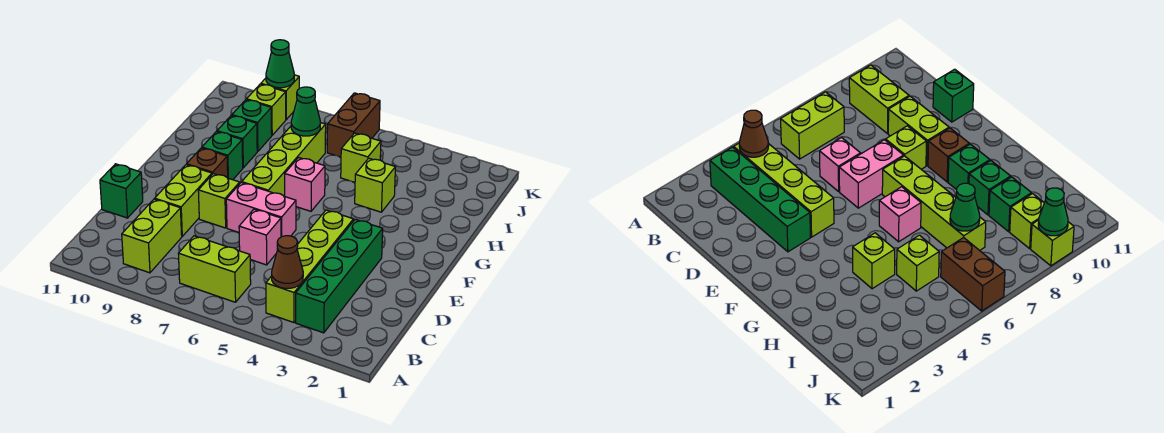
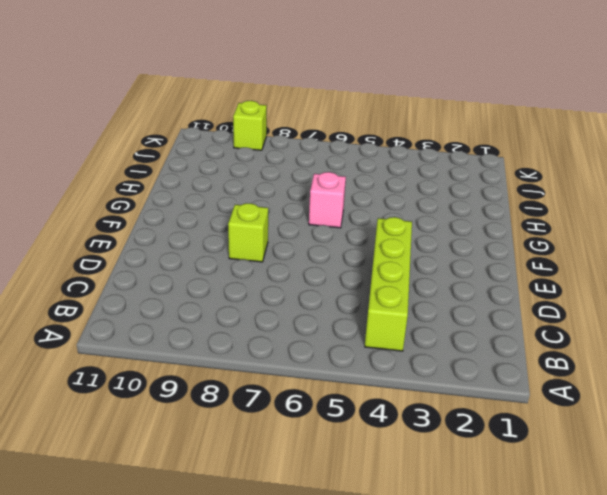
none -> green brick B3:E3 level 1
none -> lime brick B6:B7 level 1
none -> lime brick B9:C9 level 1

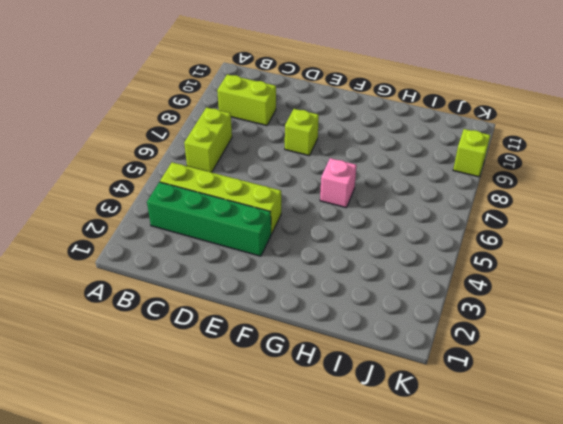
none -> pink brick D6 level 1
none -> lime brick D9:E9 level 1
none -> green brick D11 level 1

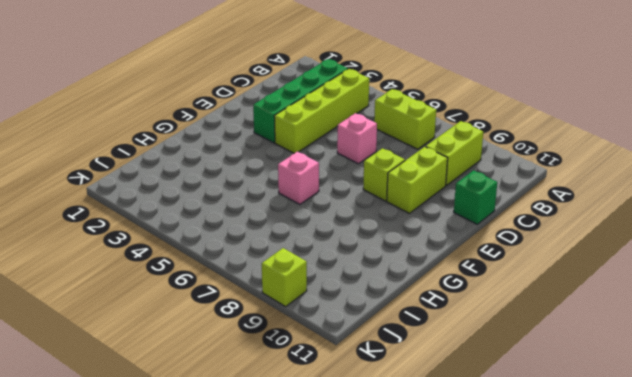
none -> pink brick E6:E7 level 1
none -> lime brick F7:I7 level 1
none -> brown brick F9 level 1

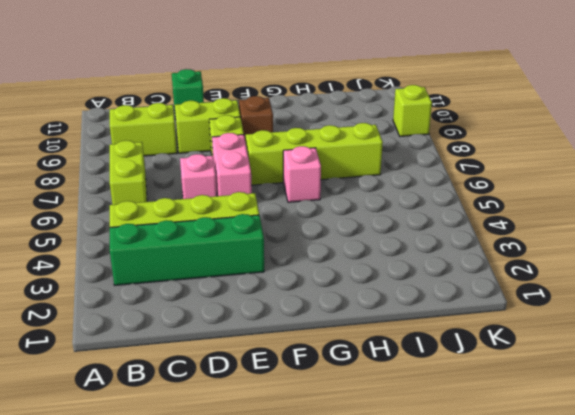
none -> green brick G9 level 1
none -> lime brick H4 level 1
none -> green brick H9 level 1

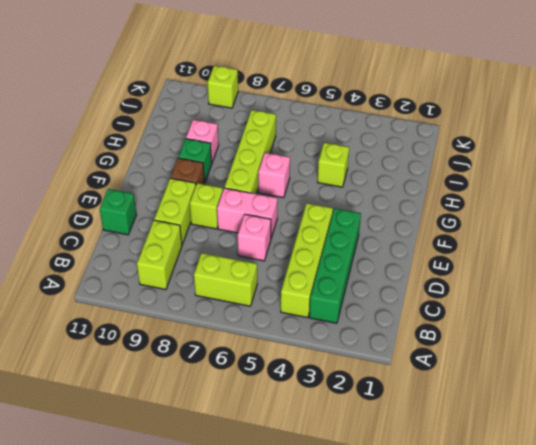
pink brick H9 level 1 -> green brick H9 level 1
none -> lime brick I5 level 1
none -> green brick I9 level 1
none -> brown brick J6:K6 level 1

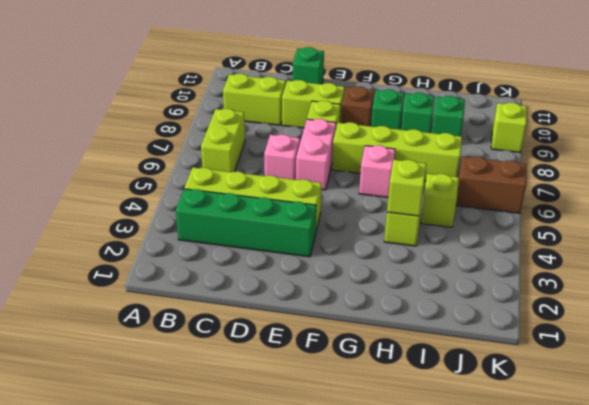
lime brick H4 level 2 -> lime brick J9 level 1
none -> brown cone B4 level 2
none -> green cone I7 level 2
none -> green cone K9 level 2

